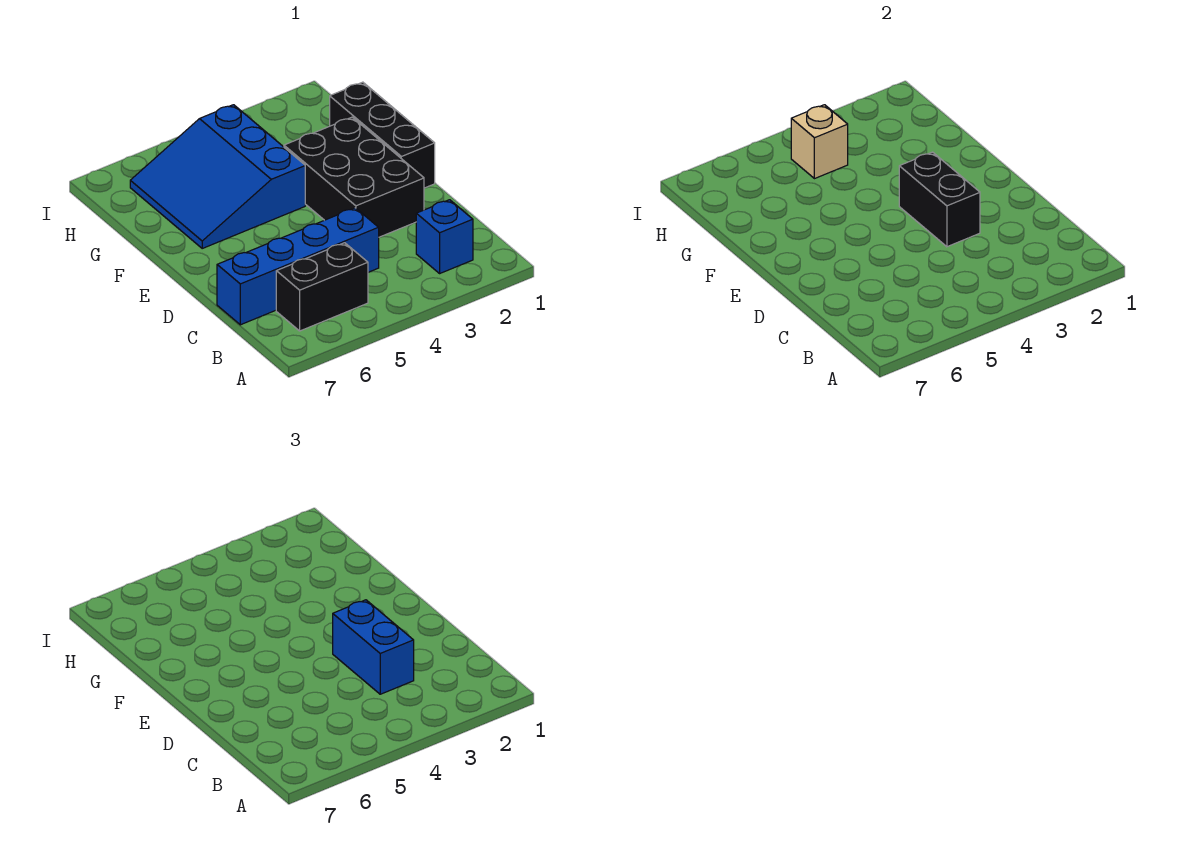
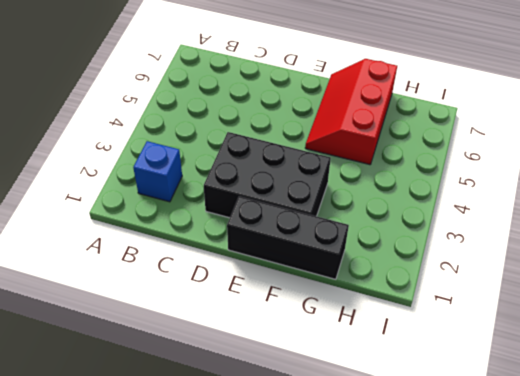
red slope F5:G7 level 1 top G -> blue slope F4:H6 level 1 top 4
none -> black brick B5:B6 level 1
none -> blue brick C4:C7 level 1

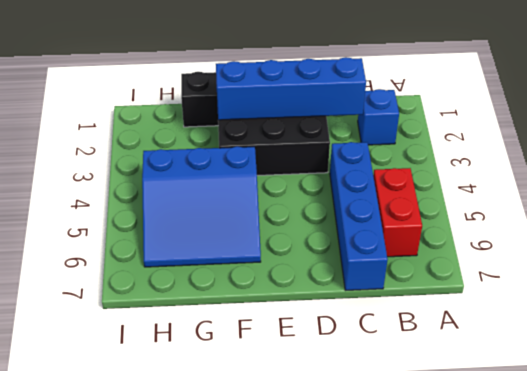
red brick B5:B6 level 1 -> black brick B5:B6 level 1
blue brick C2:F2 level 2 -> none
none -> black brick D3:E3 level 2
none -> tan brick H4 level 2

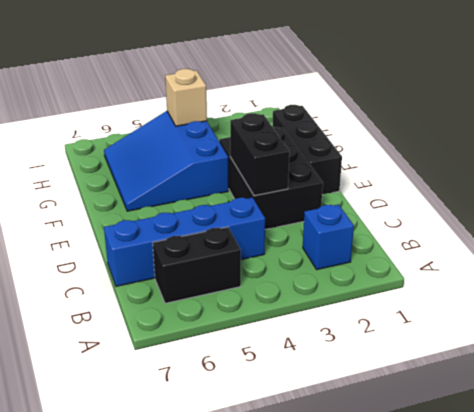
none -> blue brick C3:D3 level 3

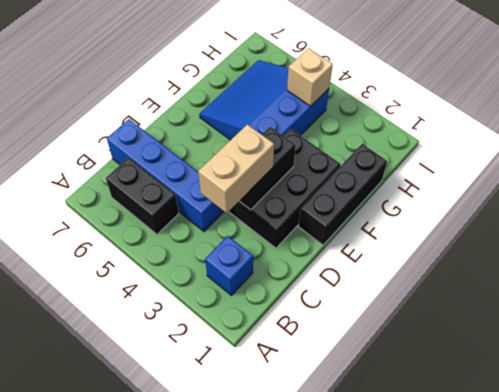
tan brick C3:D3 level 3 -> blue brick C3:D3 level 3

